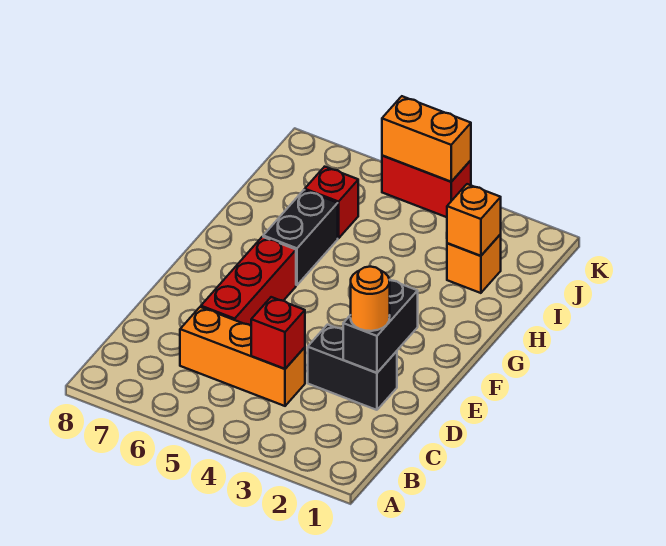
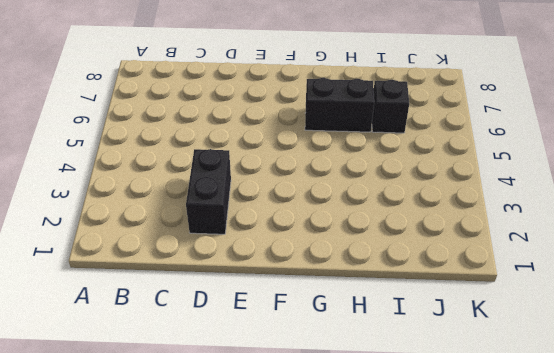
black brick I6 level 1 -> red brick I6 level 1
none -> orange brick C4:C6 level 1
none -> red brick D6:F6 level 1
none -> orange brick I2 level 1

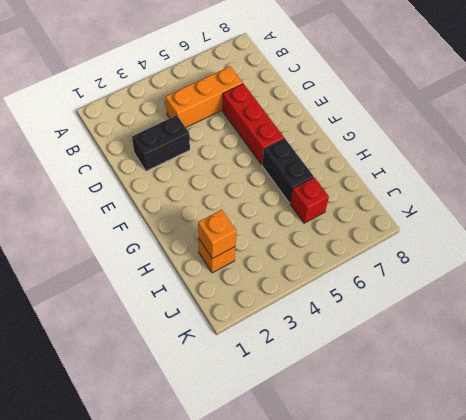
none -> red brick K4:K5 level 1
none -> red brick C4 level 2
none -> black brick D2:E2 level 2

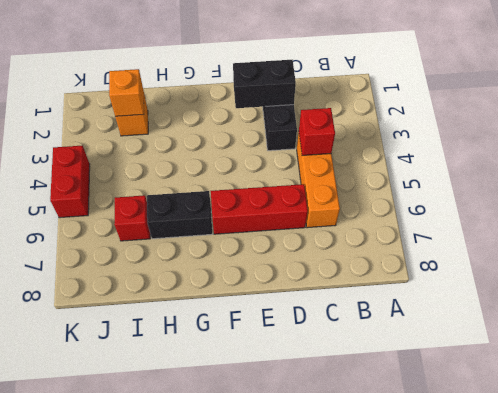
none -> orange brick K4:K5 level 2
none -> orange round brick D2 level 3

